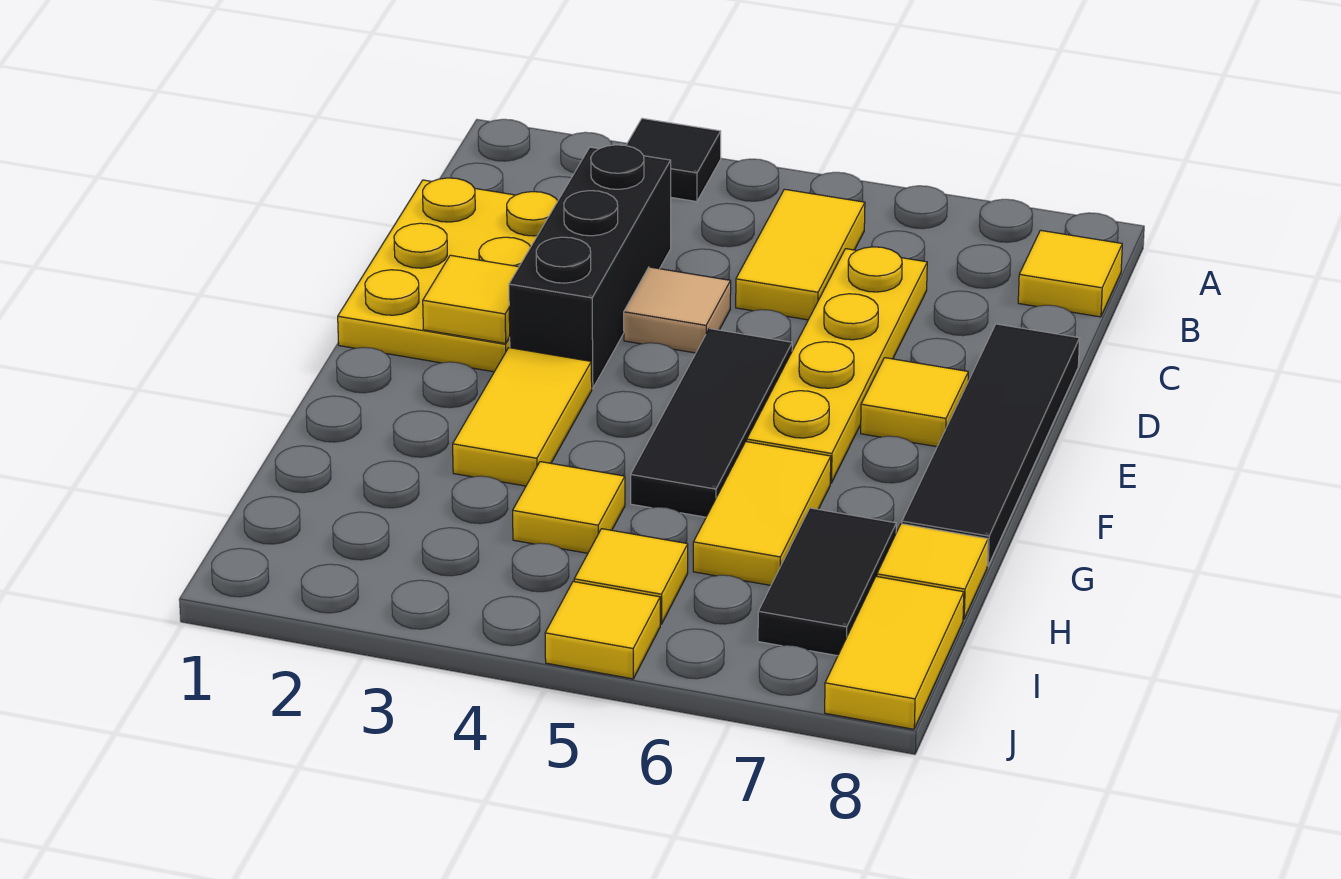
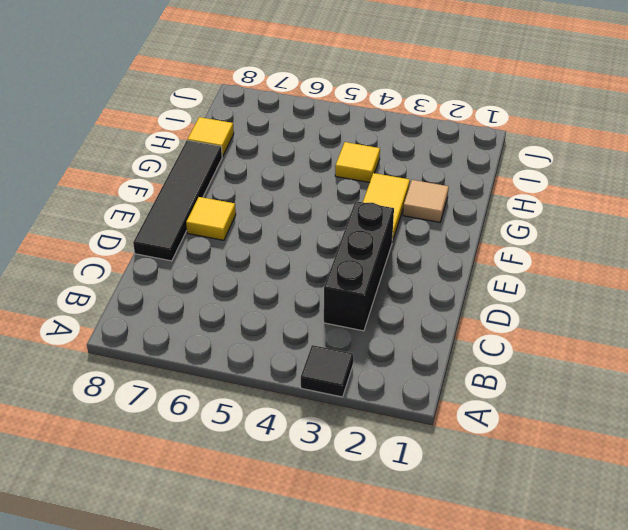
tan tile G2 level 1 -> tan tile D4 level 1
none -> yellow tile B5:C5 level 1
none -> yellow tile B8 level 1
none -> yellow plate C1:E2 level 1

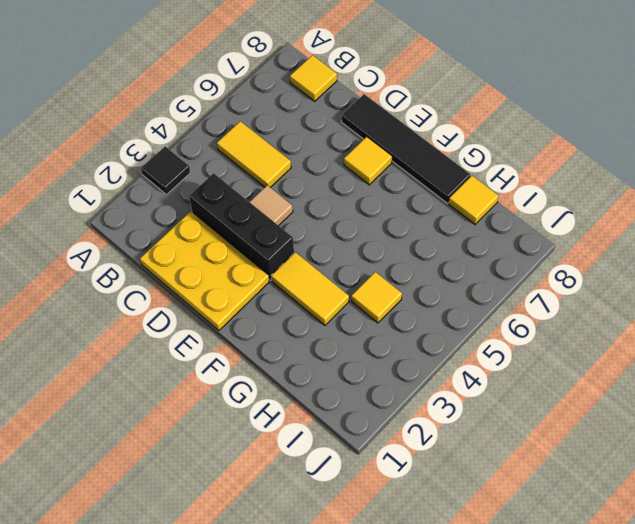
none -> yellow plate C6:F6 level 1
none -> black tile E5:G5 level 1
none -> yellow tile G6:H6 level 1

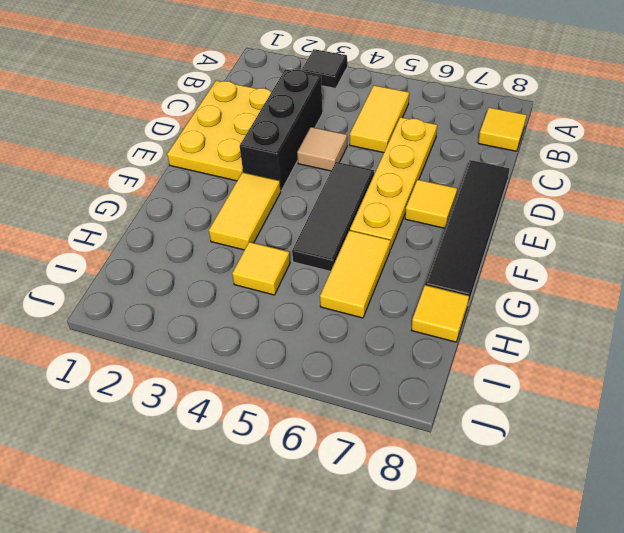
none -> black tile H7:I7 level 1
none -> yellow tile I5 level 1
none -> yellow tile I8:J8 level 1

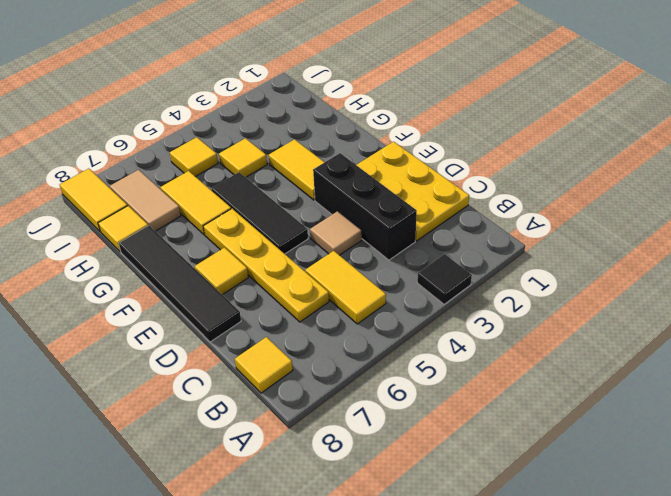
tan tile H7:I7 level 1 -> black tile H7:I7 level 1
none -> yellow tile J5 level 1
none -> yellow tile E2 level 2

